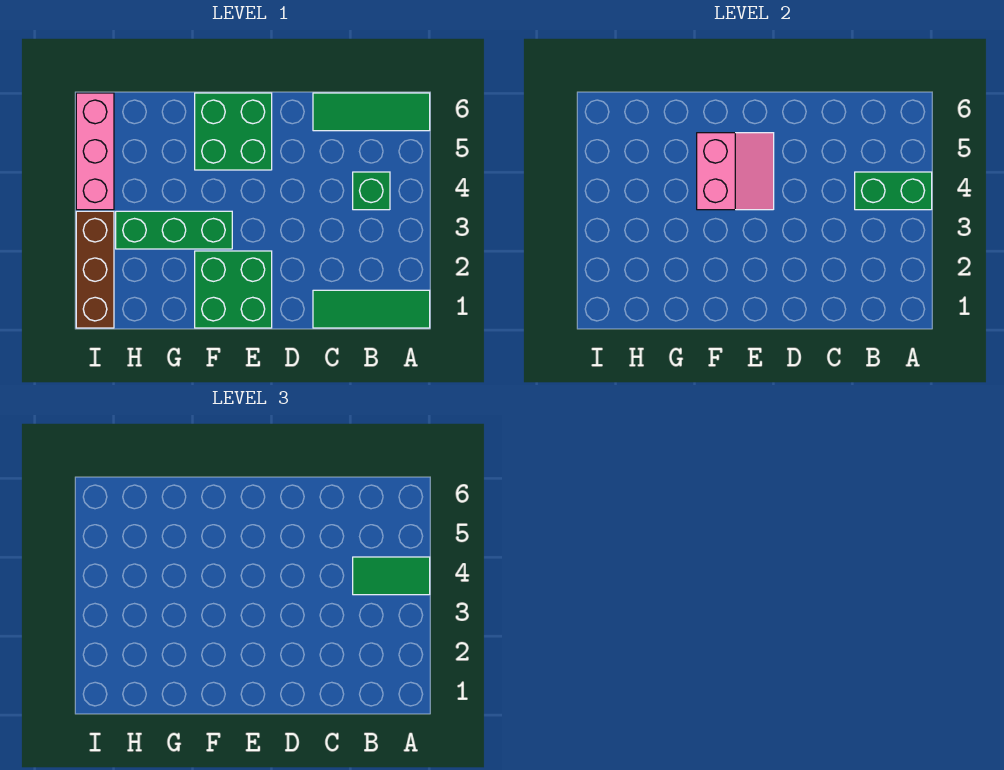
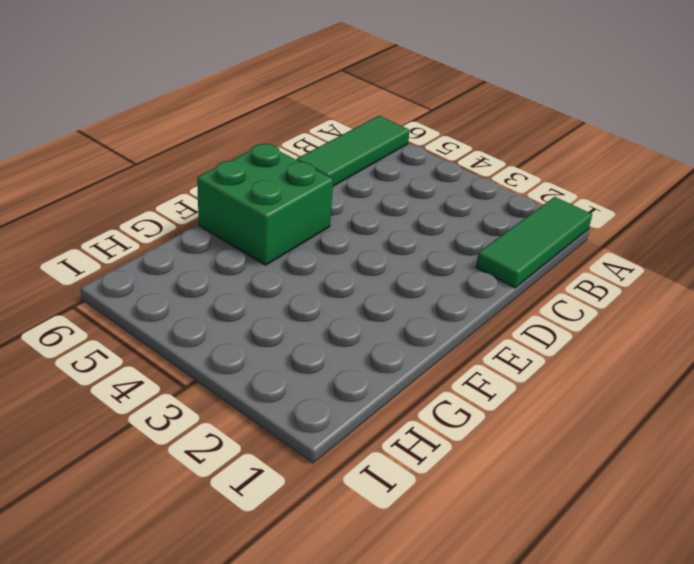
none -> green brick B4 level 1
none -> green brick E1:F2 level 1

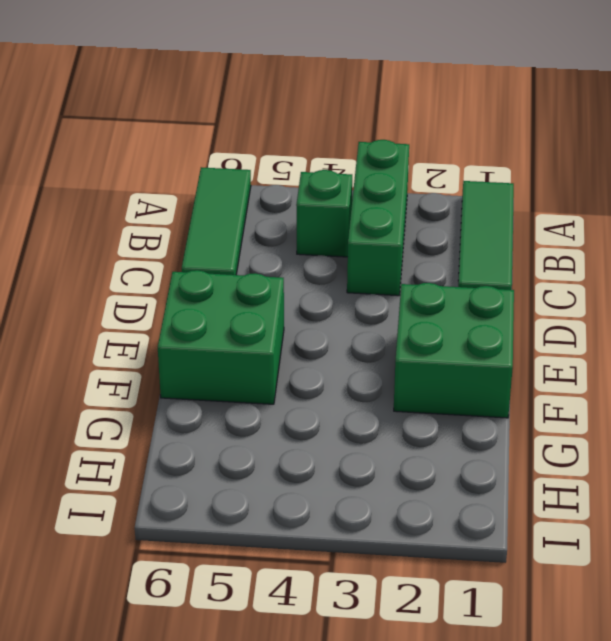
green brick A3:C3 level 1 -> green brick F3:H3 level 1
none -> brown brick I1:I3 level 1
none -> pink brick I4:I6 level 1

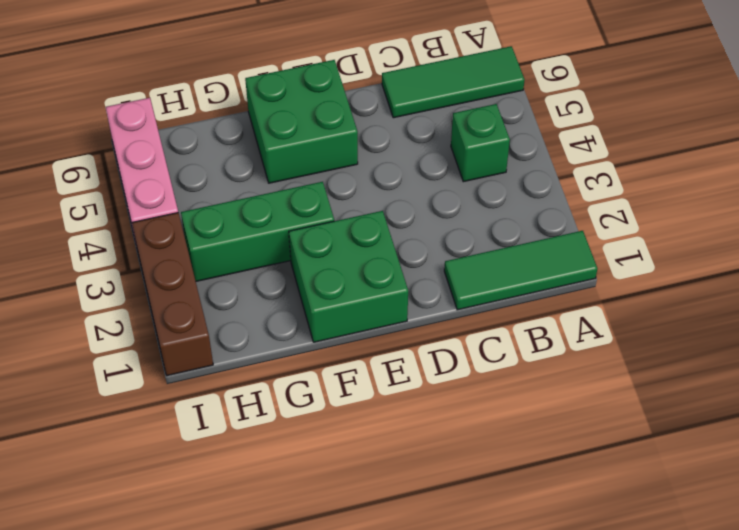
none -> green brick A4:B4 level 2
none -> pink slope E4:F5 level 2 top F

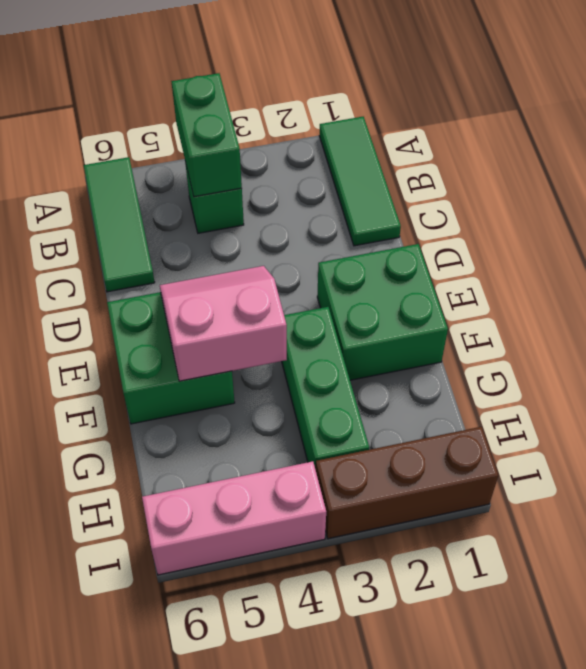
none -> green tile A4:B4 level 3

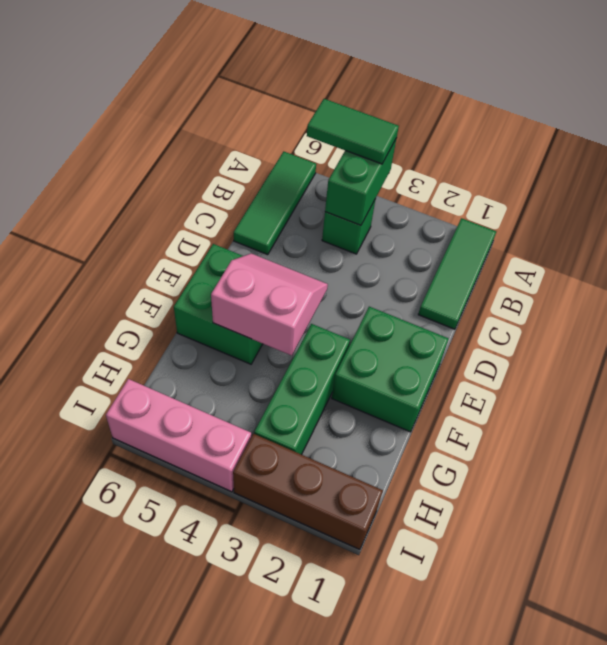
green tile A4:A5 level 3 -> green tile A4:B4 level 3

